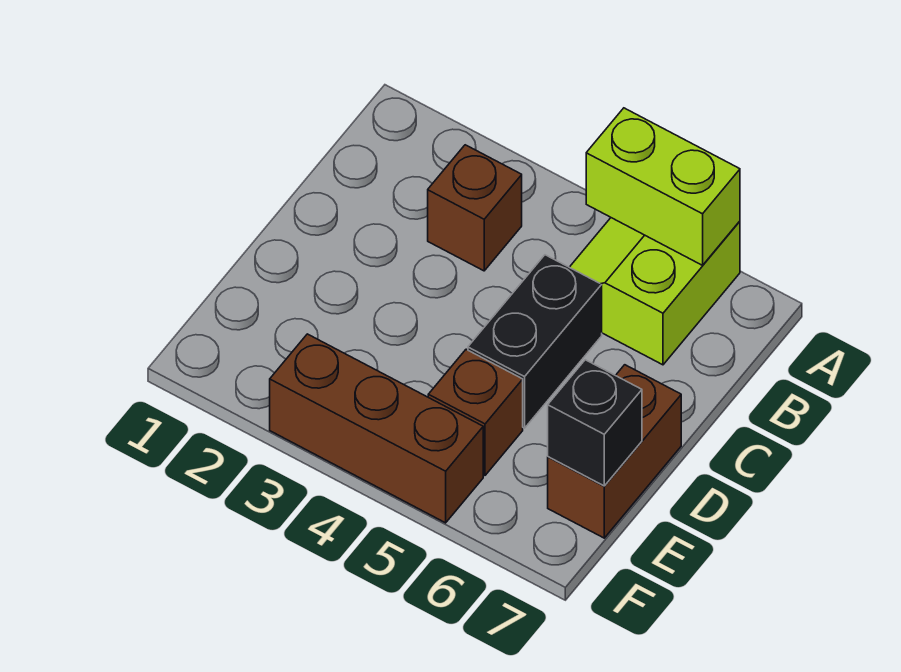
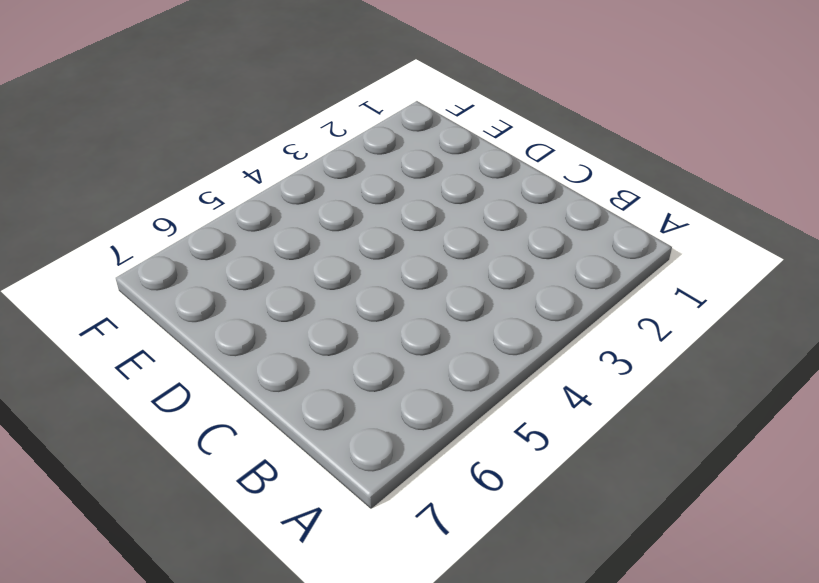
none -> lime slope A5:B6 level 1 top 6
none -> brown brick B3 level 1

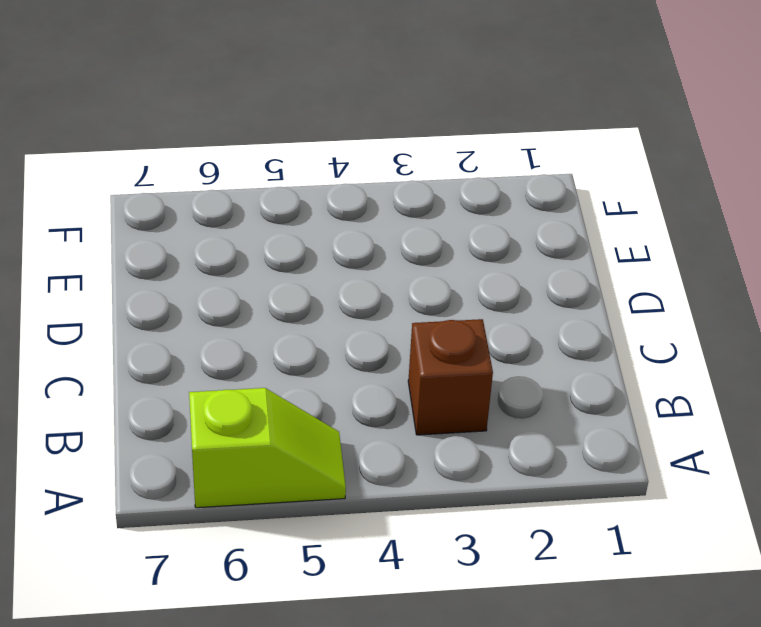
lime slope A5:A6 level 1 top 6 -> lime slope A5:B6 level 1 top 6
none -> black brick C5:D5 level 1
none -> brown brick D7:E7 level 1

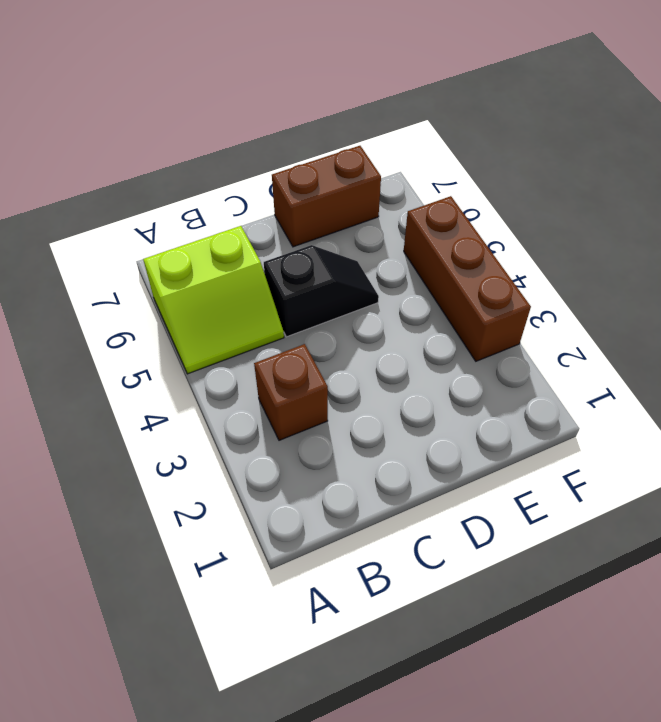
black slope C5:D5 level 1 top C -> black brick C5:D5 level 1
none -> brown brick E5 level 1
none -> lime brick A5:A6 level 2

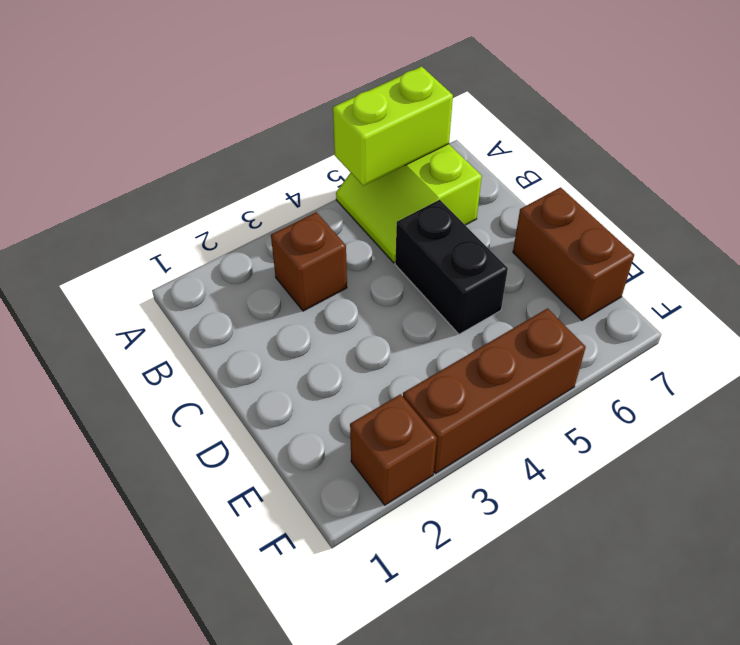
brown brick F2 level 1 -> brown brick E5 level 1
none -> black brick E7 level 2

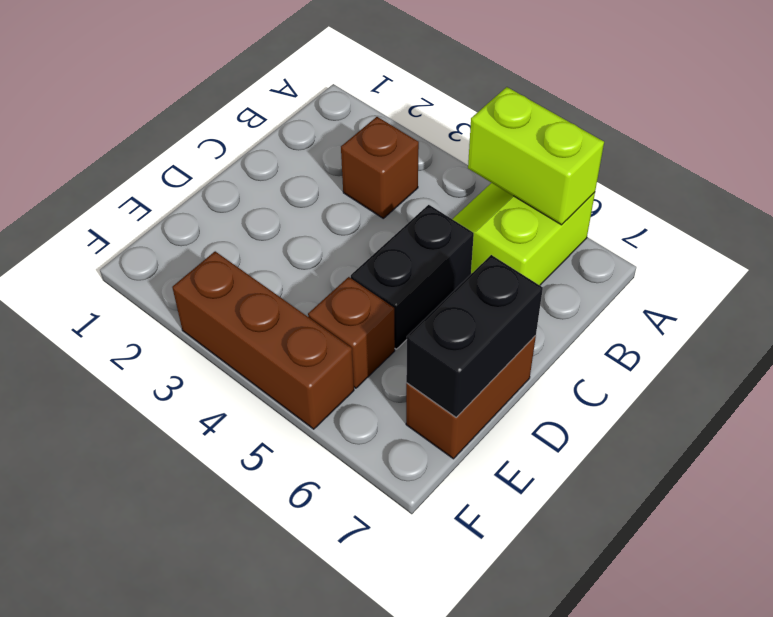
black brick D7:E7 level 2 -> black brick E7 level 2

